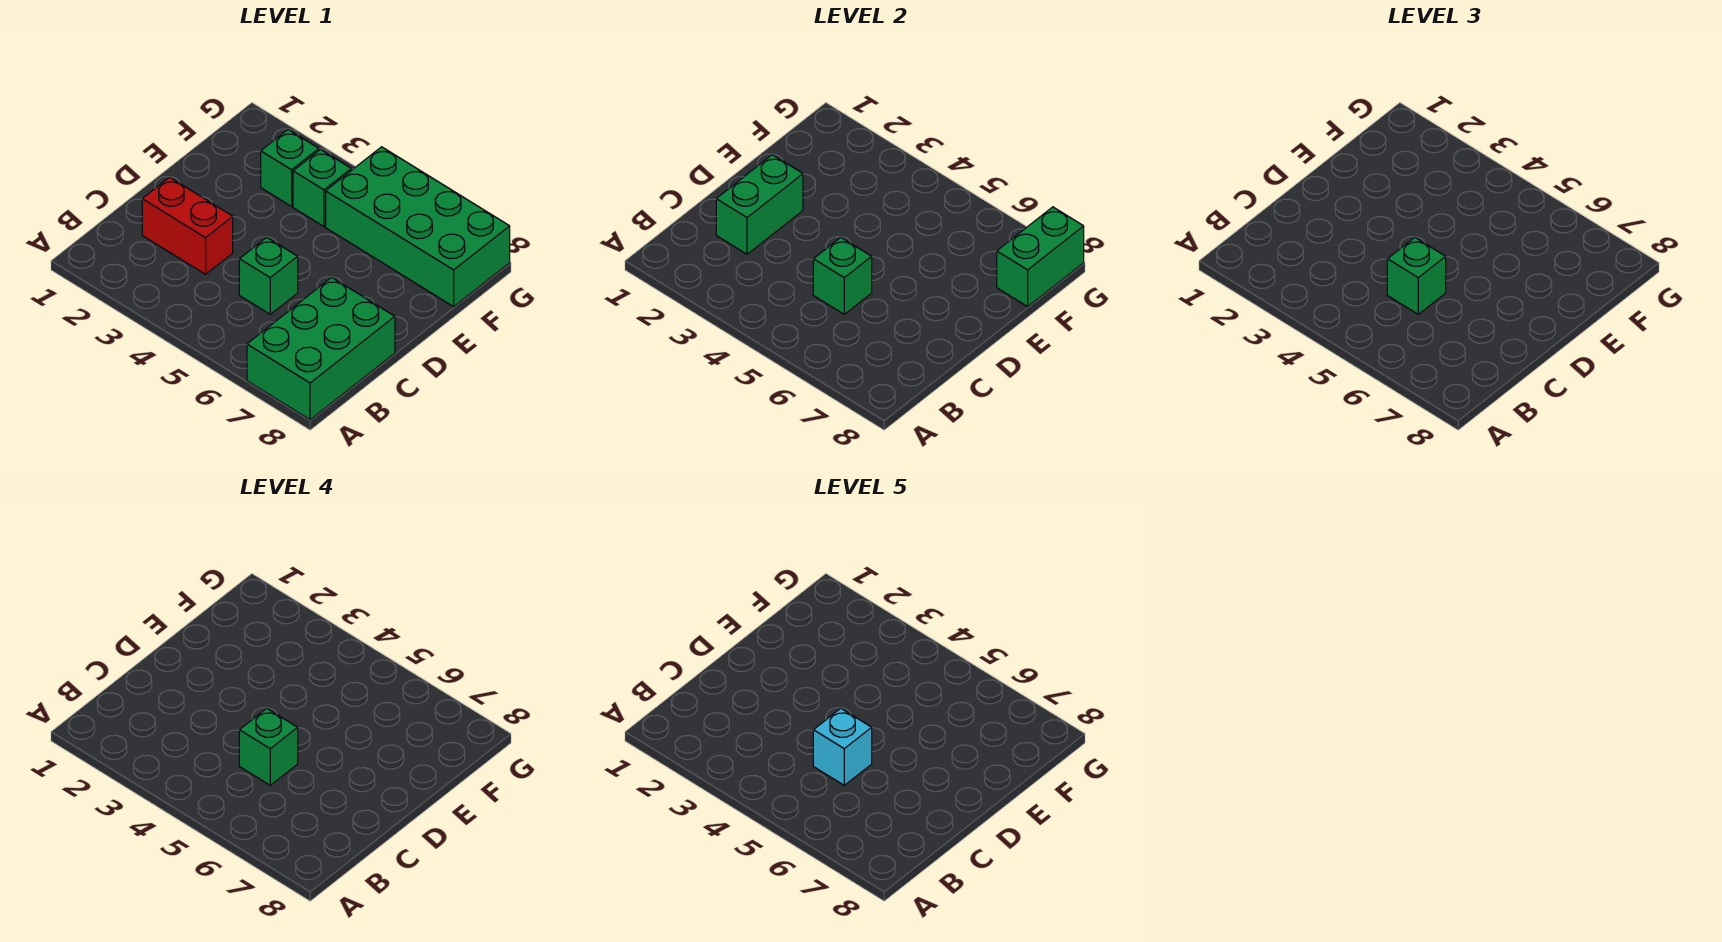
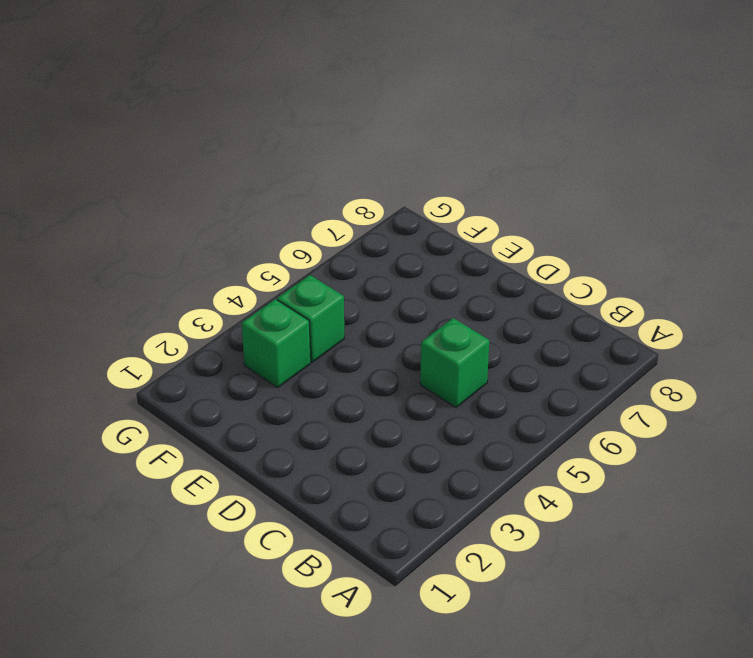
none -> green brick A7:C8 level 1
none -> red brick C2:C3 level 1
none -> green brick F5:G8 level 1

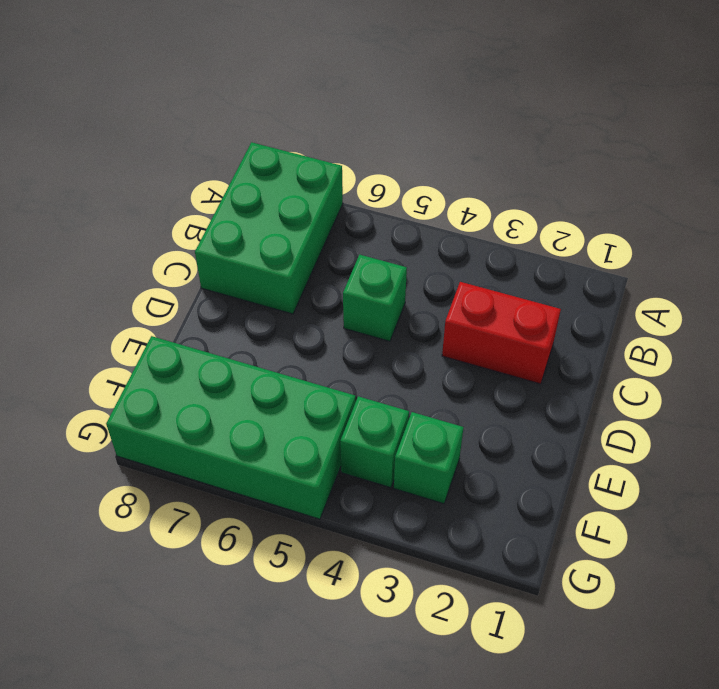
none -> green brick C2:D2 level 2
none -> green brick C5 level 2
none -> green brick F8:G8 level 2

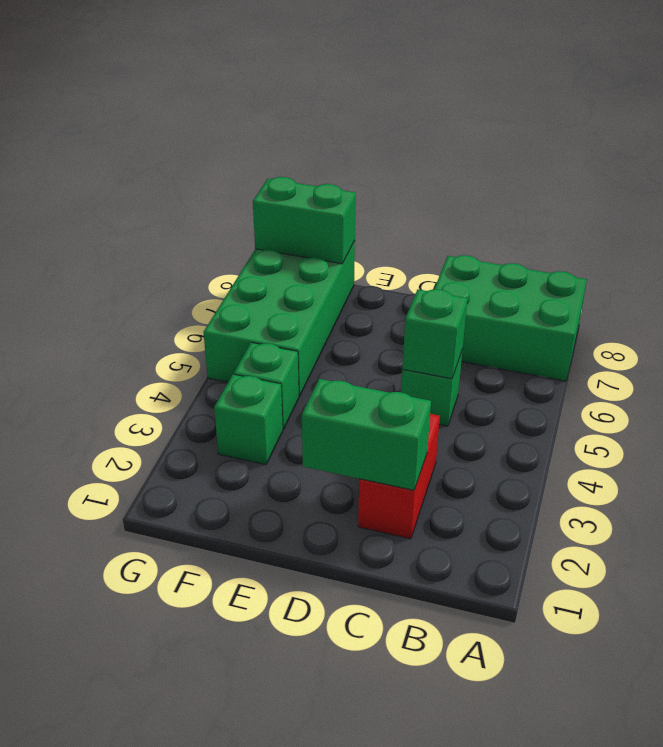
none -> green brick C5 level 3
none -> green brick C5 level 4
none -> cyan brick C5 level 5

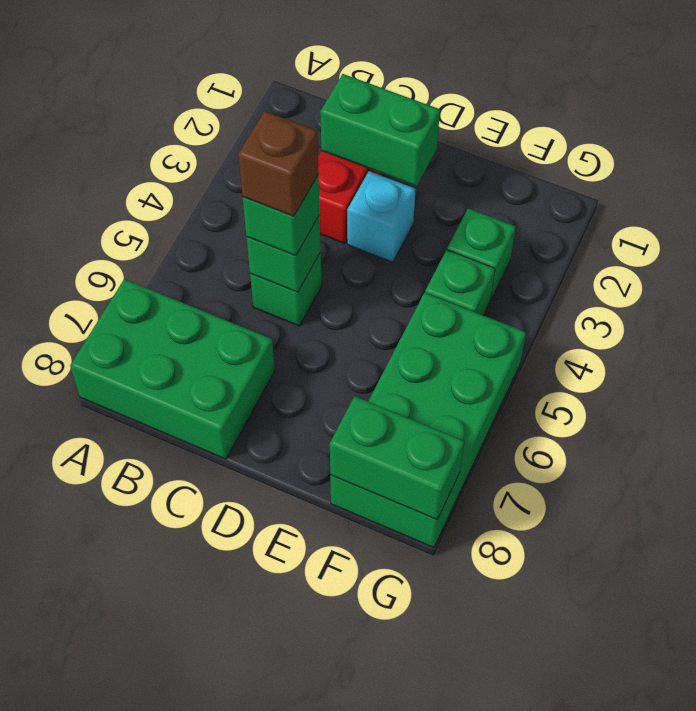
brown brick C5 level 4 -> green brick C5 level 4
cyan brick D3 level 1 -> cyan brick C5 level 5

